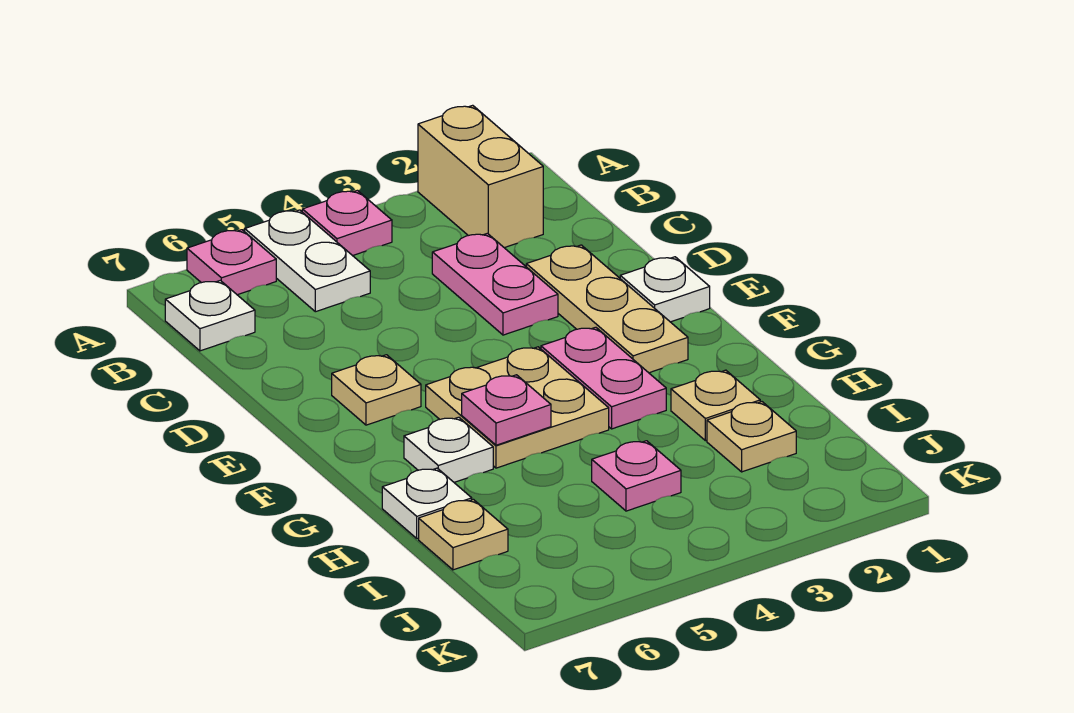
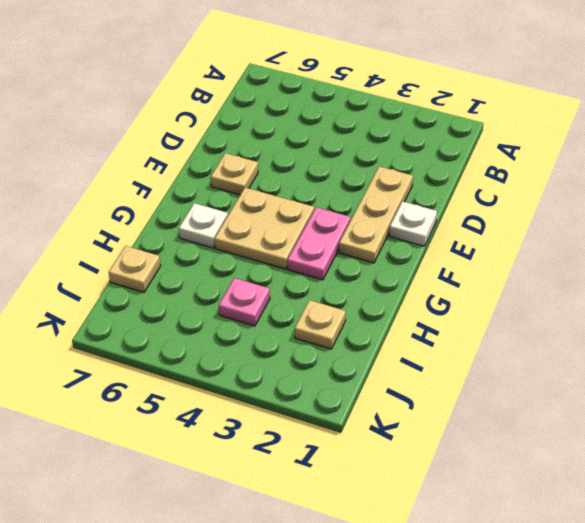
none -> tan brick A2:B2 level 1
none -> pink plate A4 level 1
none -> white plate A5:B5 level 1

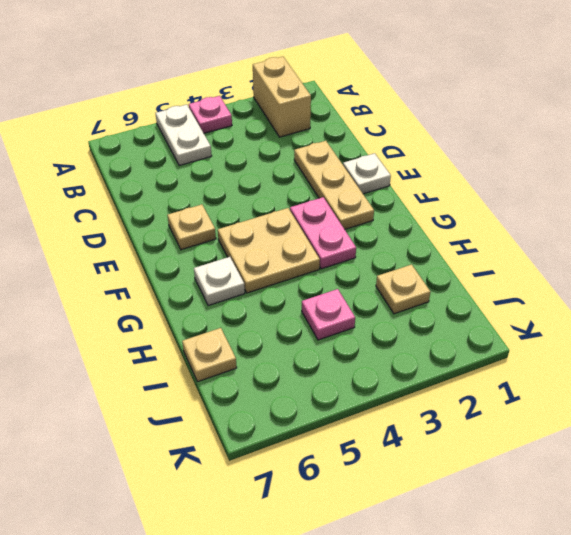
none -> pink plate A6 level 1
none -> white plate B7 level 1
none -> pink plate C3:D3 level 1

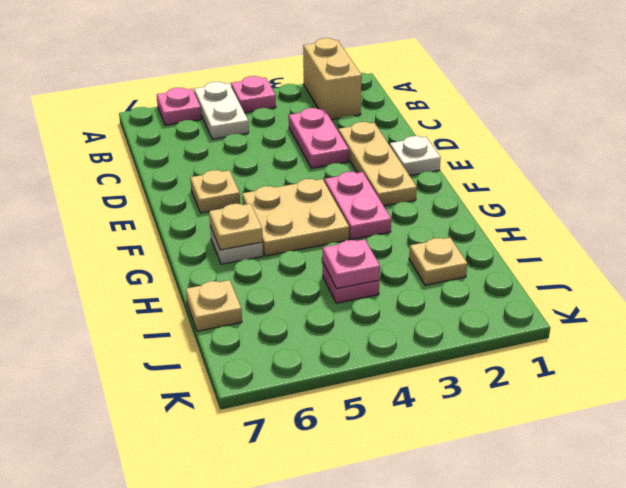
tan plate G6 level 2 -> tan plate H2 level 1
pink plate I4 level 2 -> pink plate G5 level 2
none -> white plate B7 level 1
none -> white plate H7 level 1

